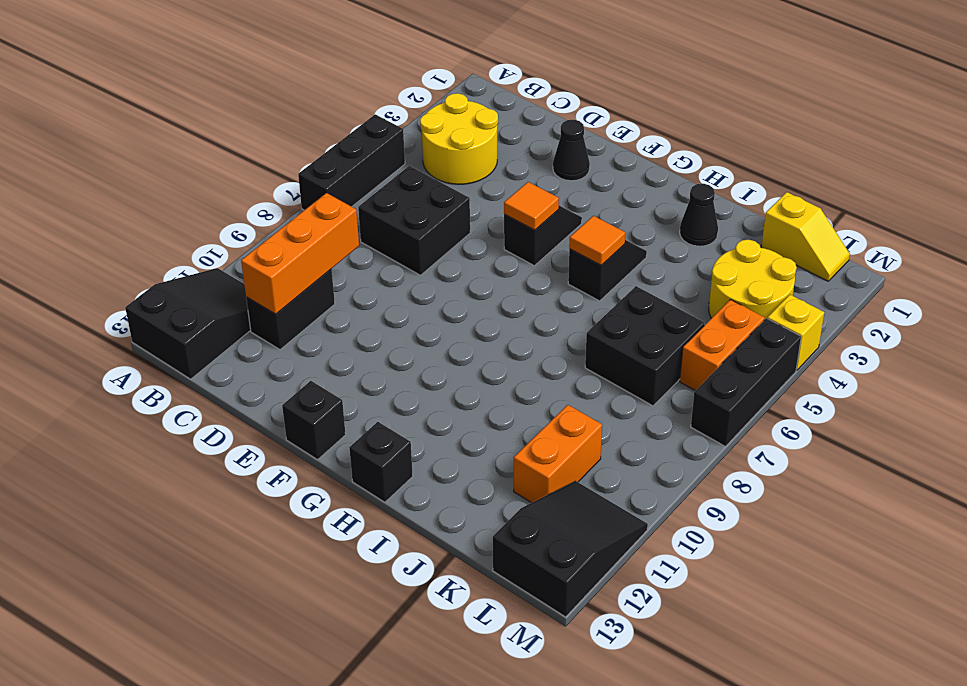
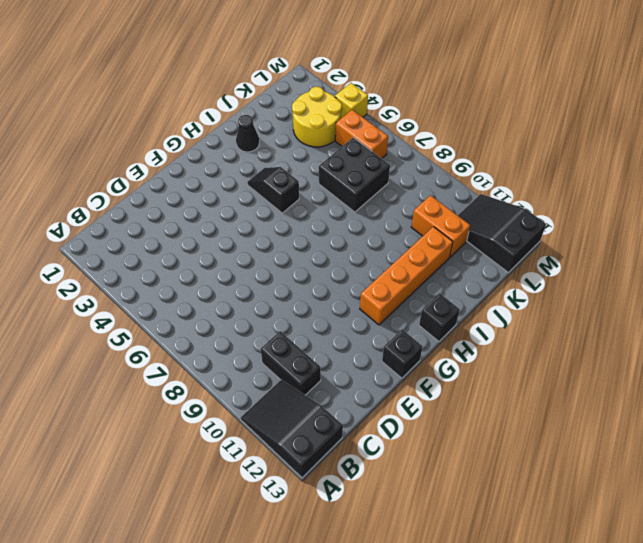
orange brick G11:J11 level 1 -> none
none -> black brick A5:A7 level 1
none -> yellow round brick B3:C4 level 1
none -> black brick C6:D7 level 1

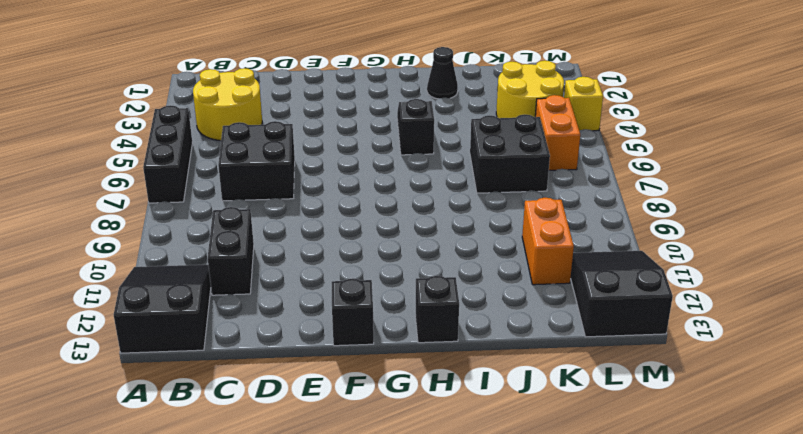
none -> black cone E2 level 1
none -> black slope F4:F5 level 1 top 5
none -> yellow slope K1:L1 level 1 top K

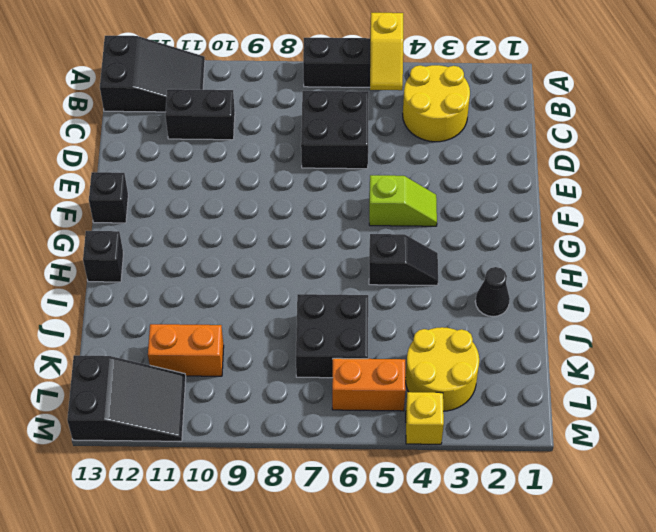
yellow slope A5:B5 level 2 top A -> yellow slope K1:L1 level 1 top K
lime slope F4:F5 level 1 top 5 -> black slope F4:F5 level 1 top 5
none -> black cone E2 level 1
none -> black brick M5:M7 level 1
none -> orange brick C9:C11 level 2

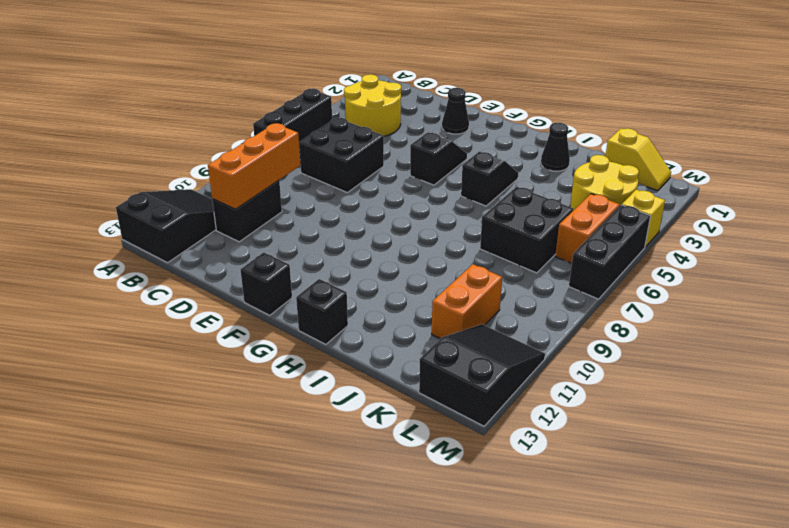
none -> orange tile F5 level 2
none -> orange tile H5 level 2

